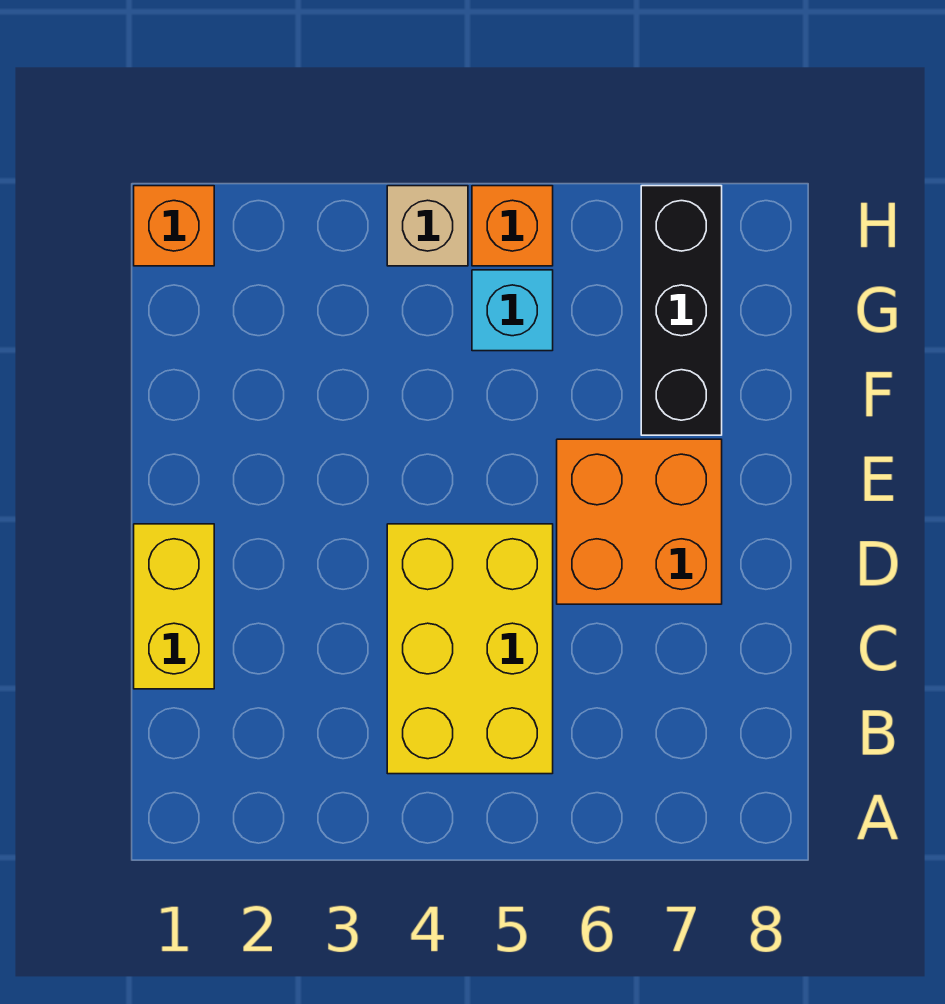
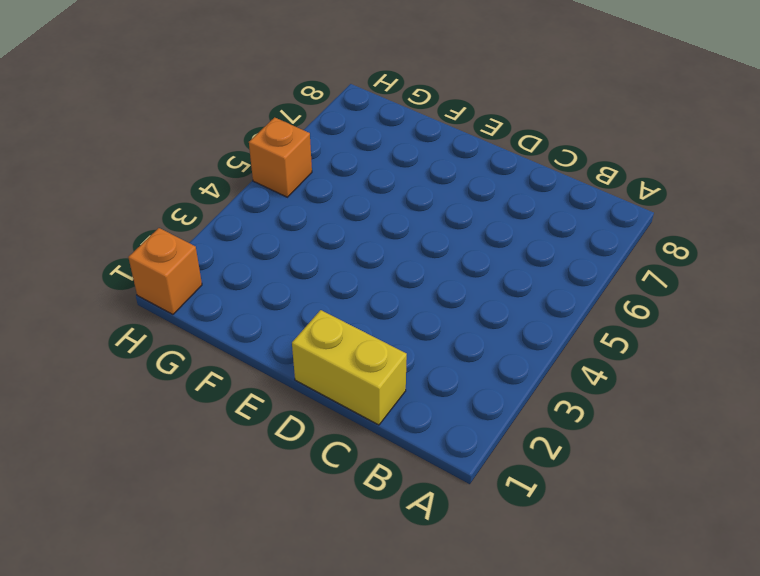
none -> yellow brick B4:D5 level 1
none -> orange brick D6:E7 level 1

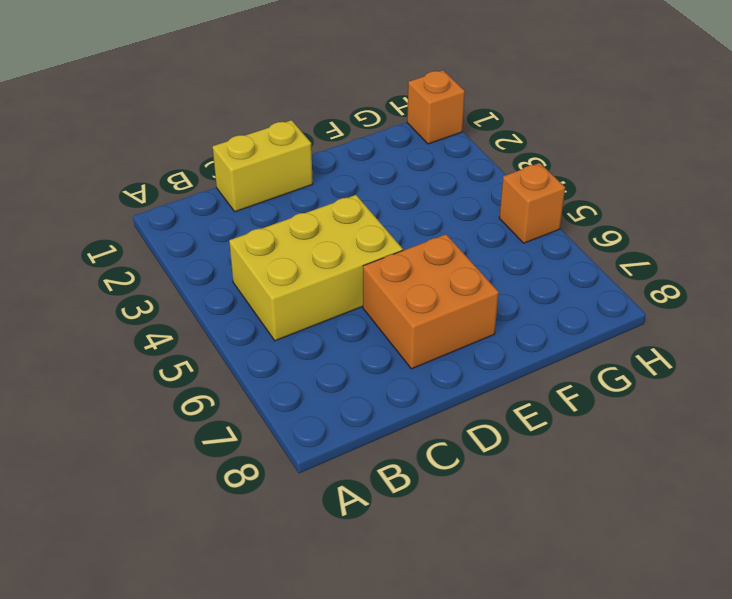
none -> black brick F7:H7 level 1
none -> cyan brick G5 level 1

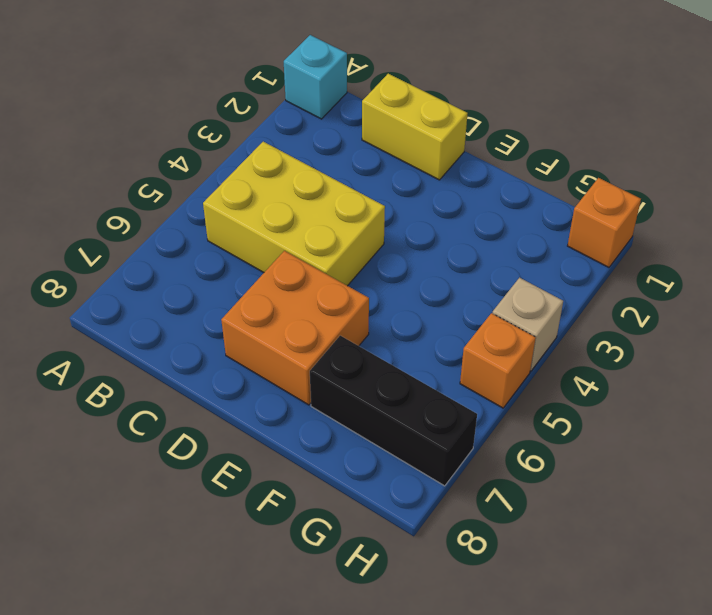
cyan brick A1 level 1 -> cyan brick G5 level 1

